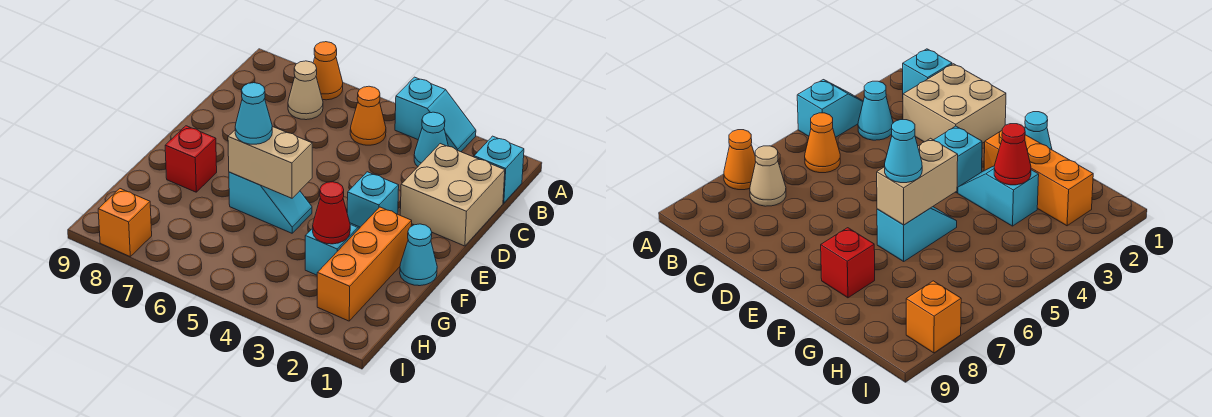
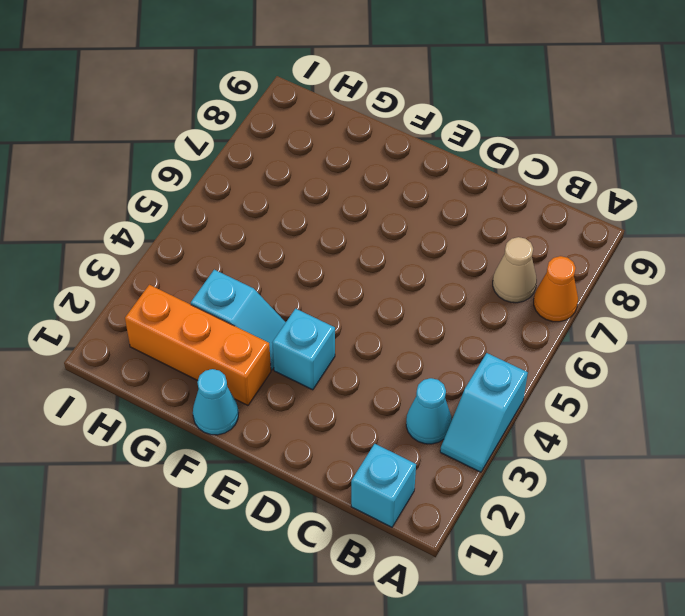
none -> orange cone B5 level 1
none -> tan brick C1:D2 level 1
none -> cyan slope F5:F6 level 1 top 6

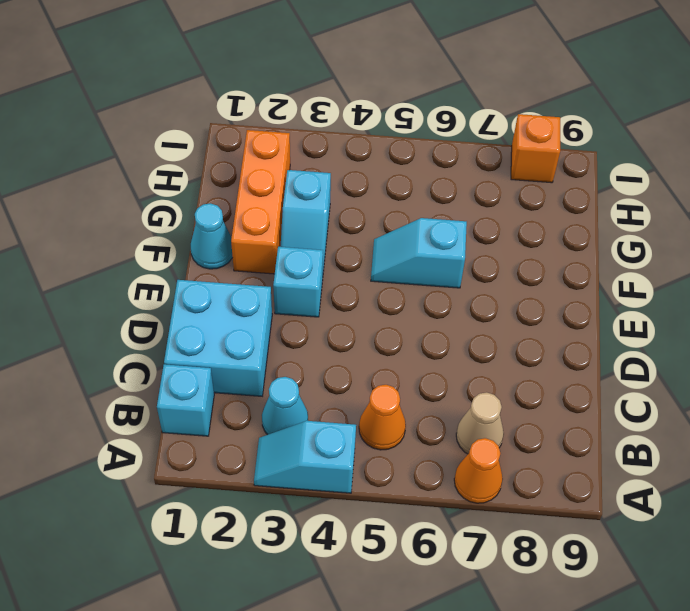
cyan brick C1:D2 level 1 -> tan brick C1:D2 level 1
none -> red brick F8 level 1
none -> tan brick F5:F6 level 2
none -> red cone G3 level 2

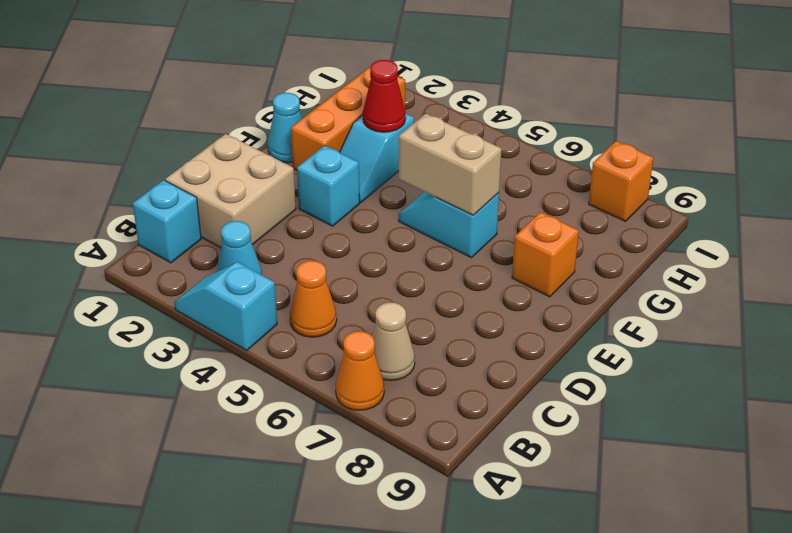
orange brick F8 level 1 -> red brick F8 level 1
none -> cyan cone F6 level 3

